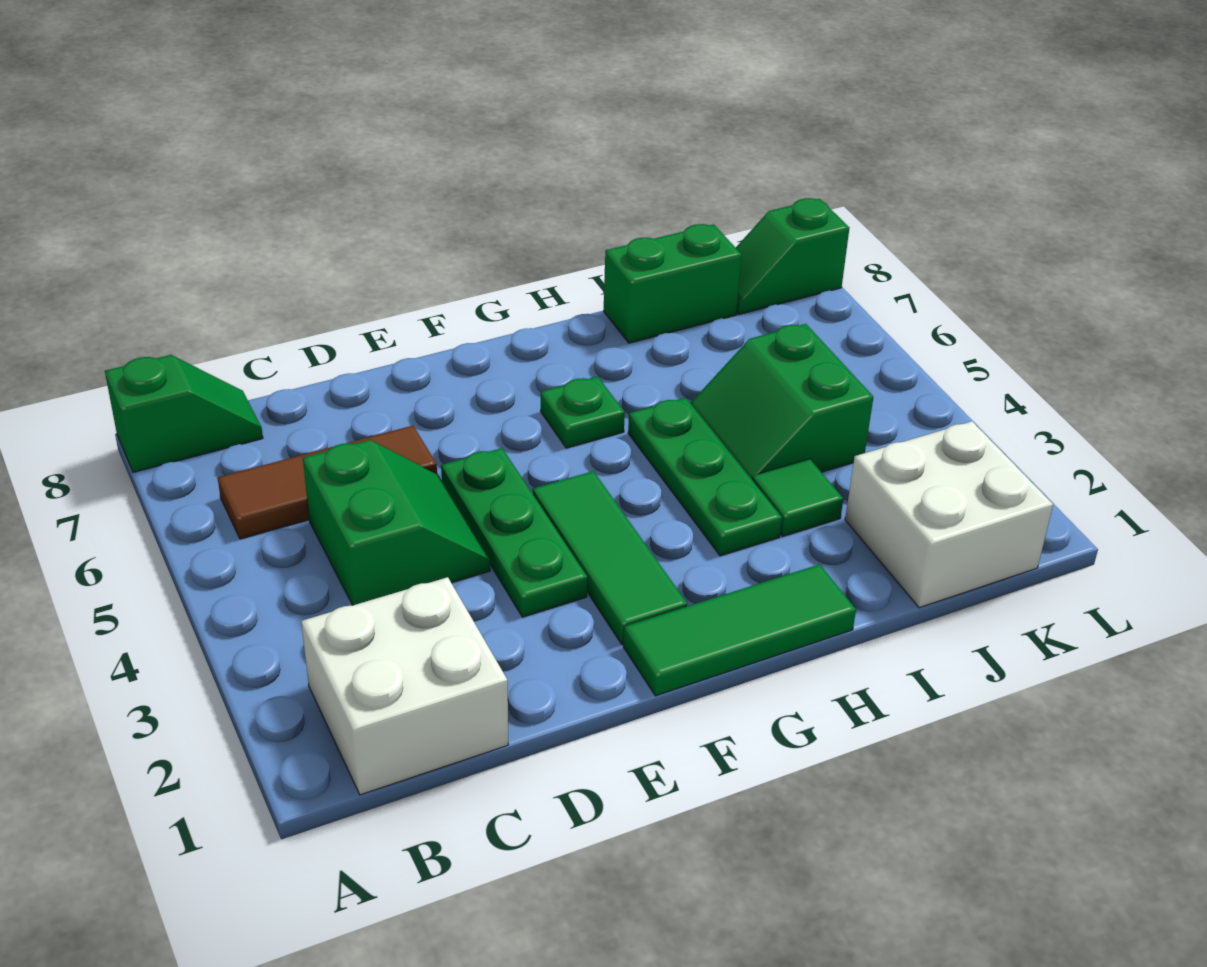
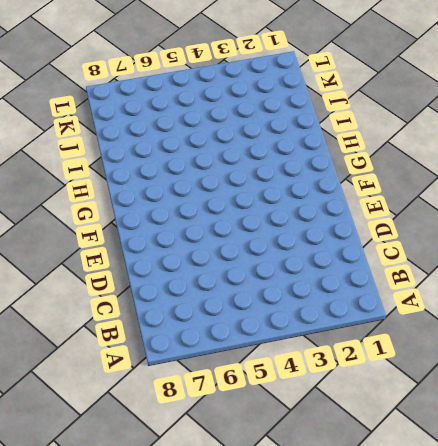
none -> green slope A8:B8 level 1 top A
none -> white brick B1:C2 level 1
none -> brown tile B6:D6 level 1

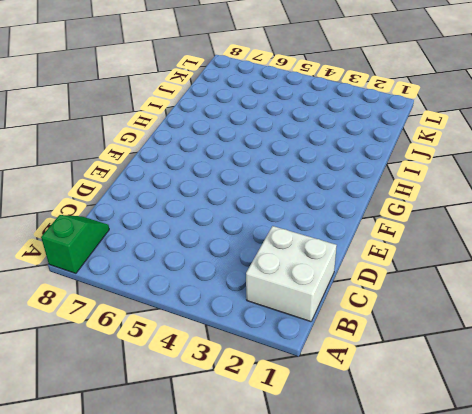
none -> brown tile B6:D6 level 1
none -> green slope C4:D5 level 1 top C
none -> green plate E3:E5 level 1

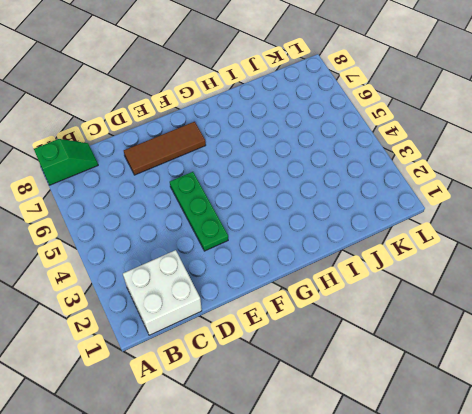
brown tile D7:F7 level 1 -> brown tile B6:D6 level 1
none -> green slope C4:D5 level 1 top C
none -> green tile F1:H1 level 1
none -> green tile F2:F4 level 1

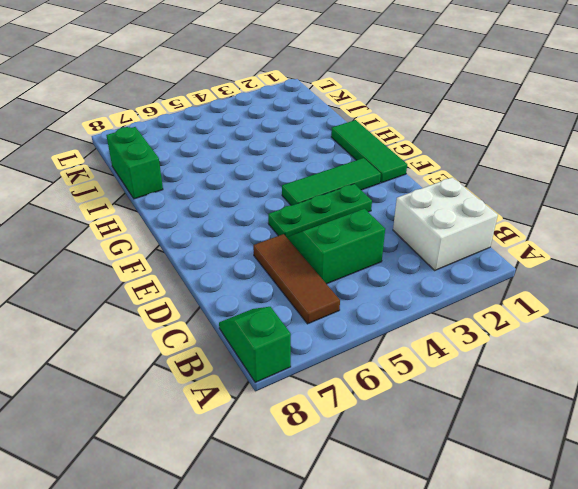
none -> green plate G6 level 1
none -> green plate H3:H5 level 1
none -> green tile I3 level 1

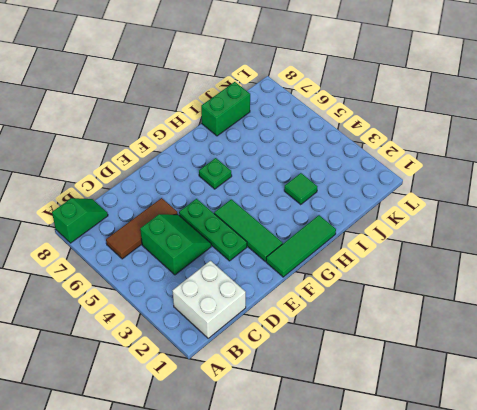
none -> green plate H3:H5 level 1
none -> green slope I4:J5 level 1 top J
none -> white brick J1:K2 level 1

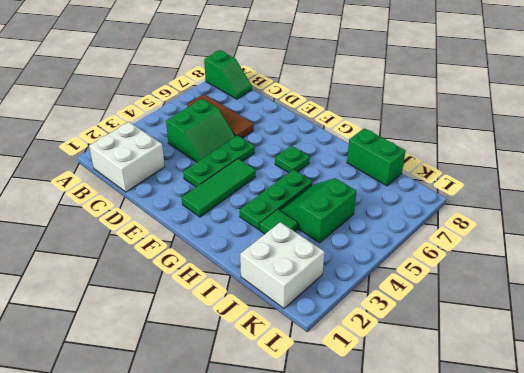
none -> green tile F1:H1 level 1
none -> green slope K8:L8 level 1 top L

